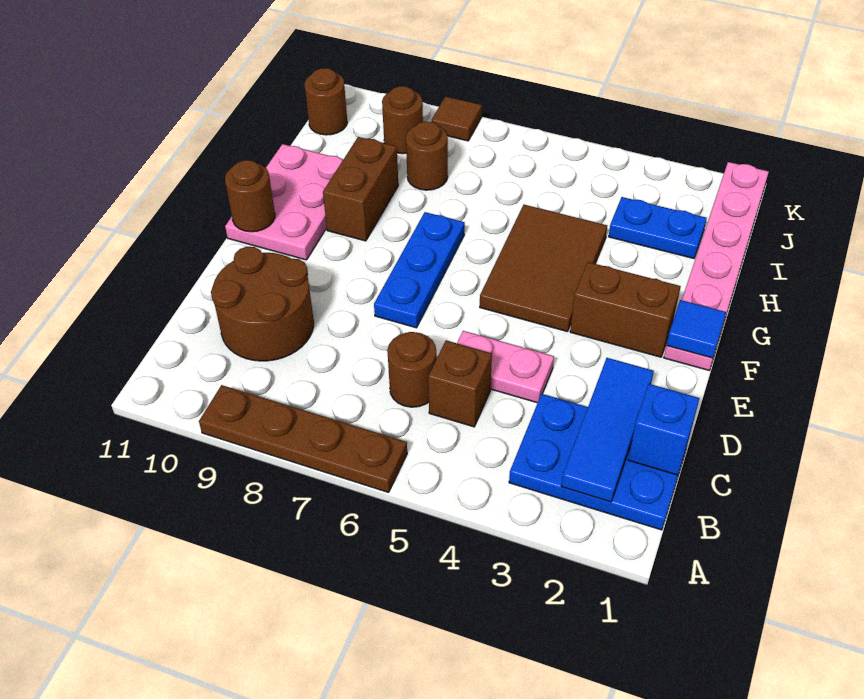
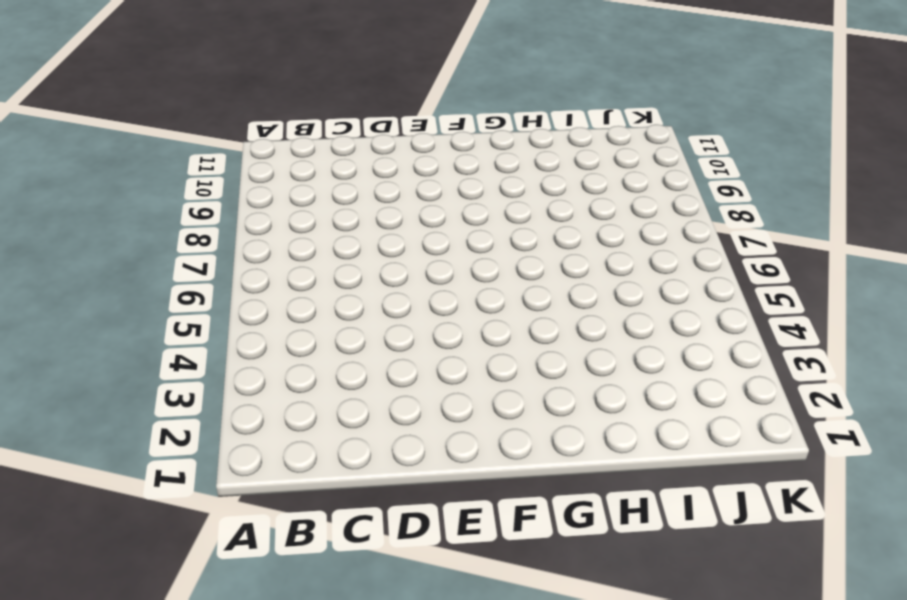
none -> brown plate A6:A9 level 1
none -> blue plate B1:C3 level 1
none -> brown brick C5 level 1

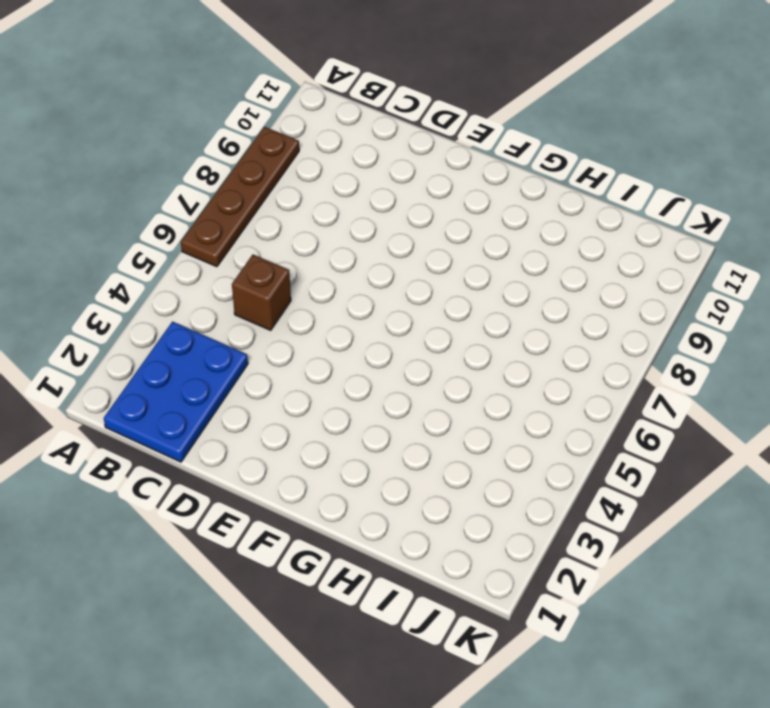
none -> brown round brick C6 level 1
none -> brown round brick C9:D10 level 1
none -> pink plate D4:D5 level 1

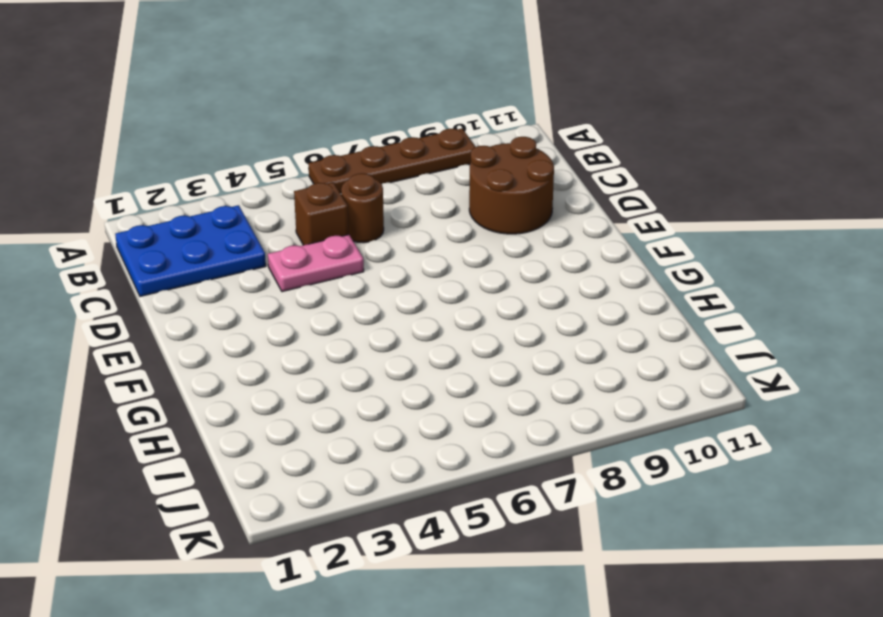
none -> blue plate E7:G7 level 1
none -> pink plate F1:K1 level 1
none -> brown brick F2:F3 level 1

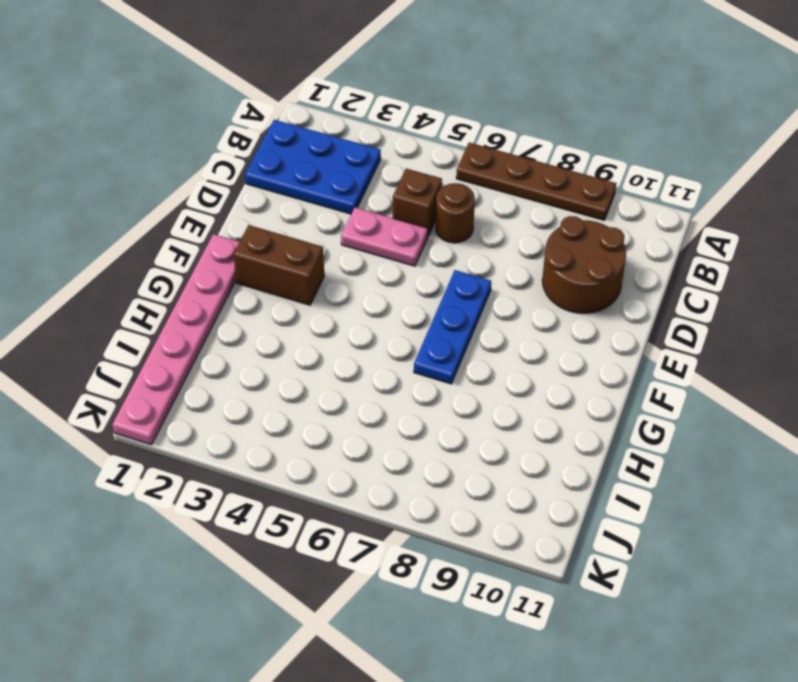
none -> brown tile F4:H5 level 1
none -> pink plate F10:H11 level 1
none -> brown brick G9:H9 level 1

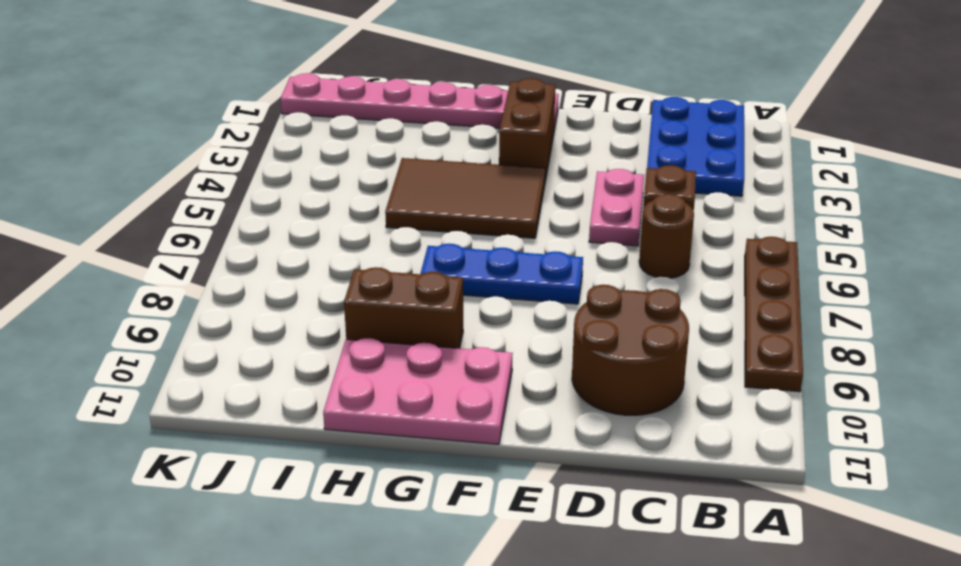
none -> blue plate I2:I3 level 1
none -> brown round brick I8 level 1
none -> brown round brick J9 level 1

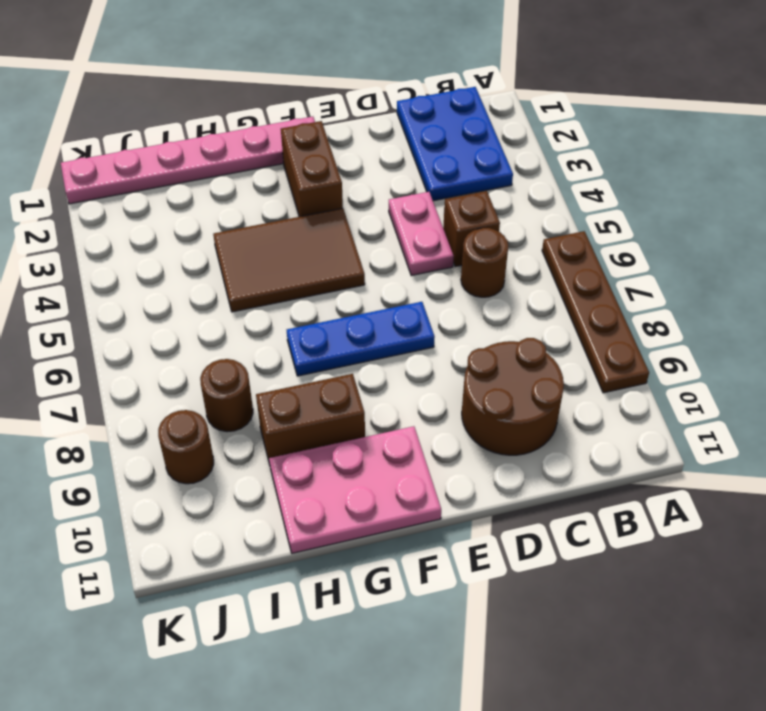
none -> blue plate I2:I3 level 1
none -> brown round brick J11 level 1
none -> brown tile K8 level 1

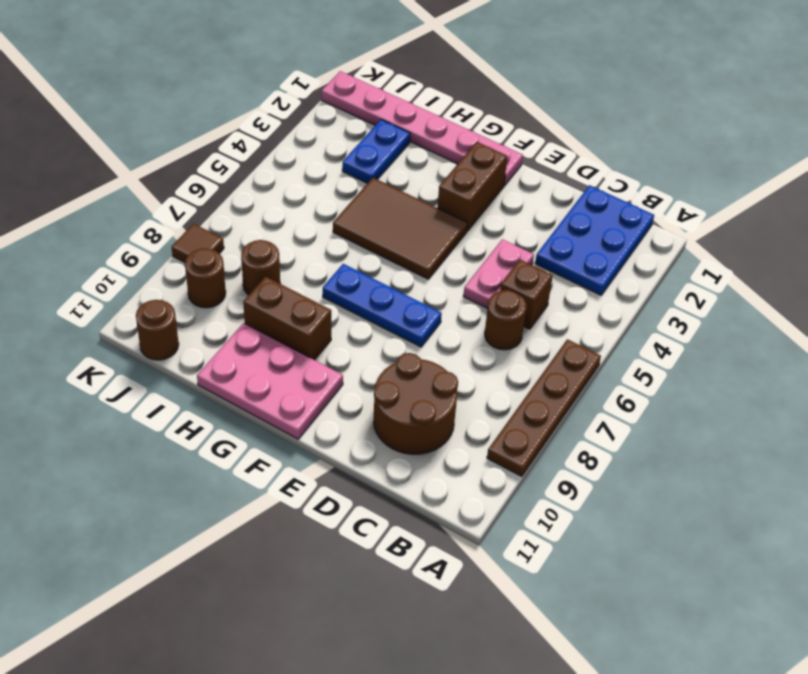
none -> blue tile B2:D2 level 2
none -> blue brick C1 level 2
none -> blue tile F1 level 2

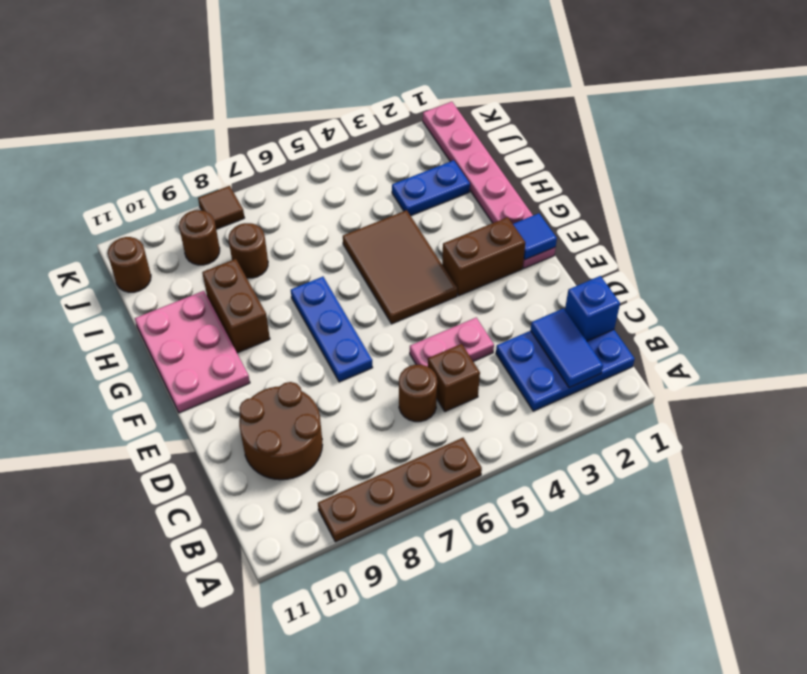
blue tile B2:C2 level 2 -> blue tile B2:D2 level 2
none -> brown round brick F11 level 2

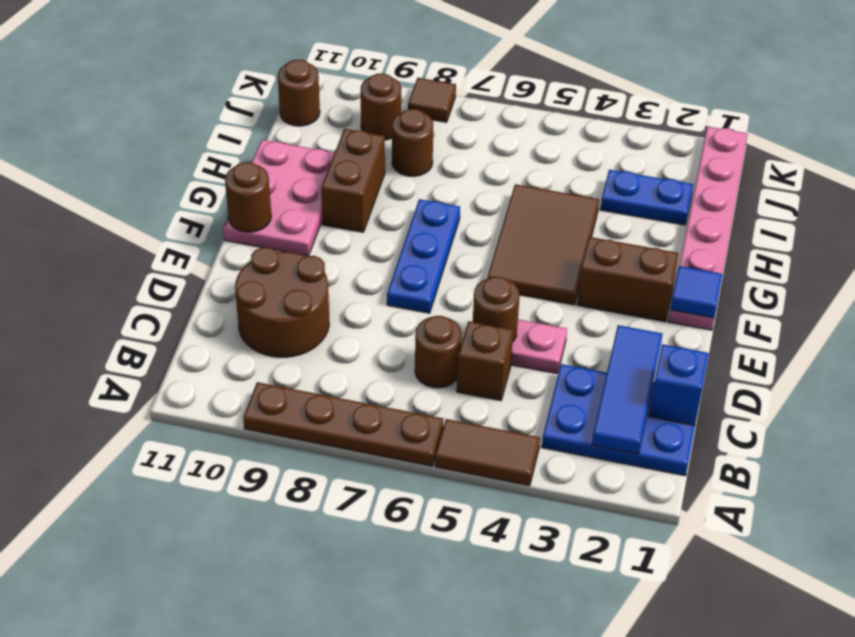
brown tile A4:A5 level 1 -> none
brown round brick D5 level 2 -> none

